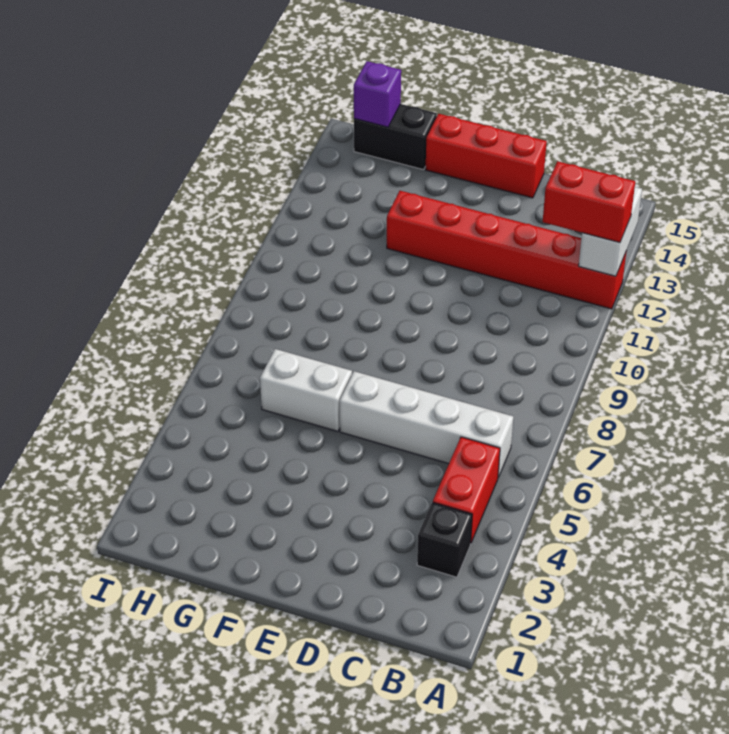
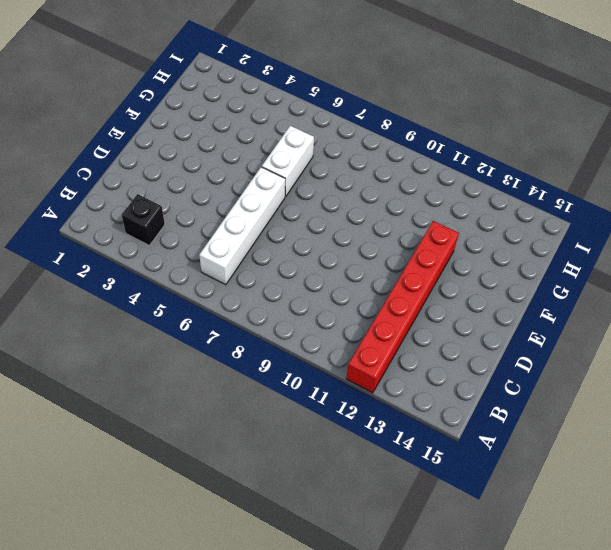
none -> red brick B4:B5 level 1
none -> red brick D15:F15 level 1

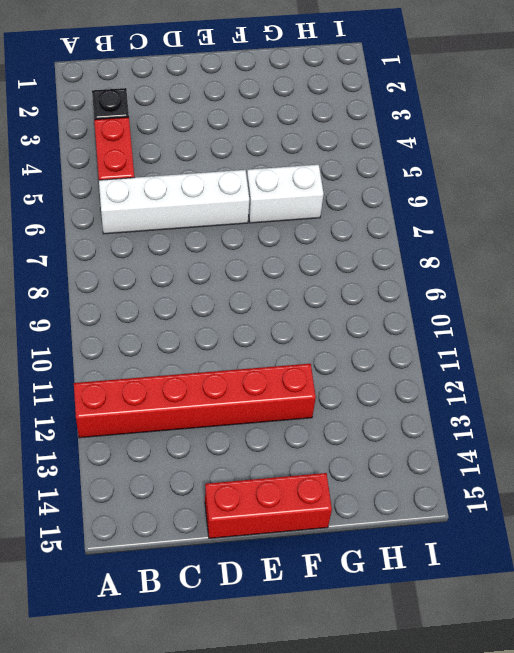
none -> black brick G15:H15 level 1
none -> white brick A12:A13 level 2

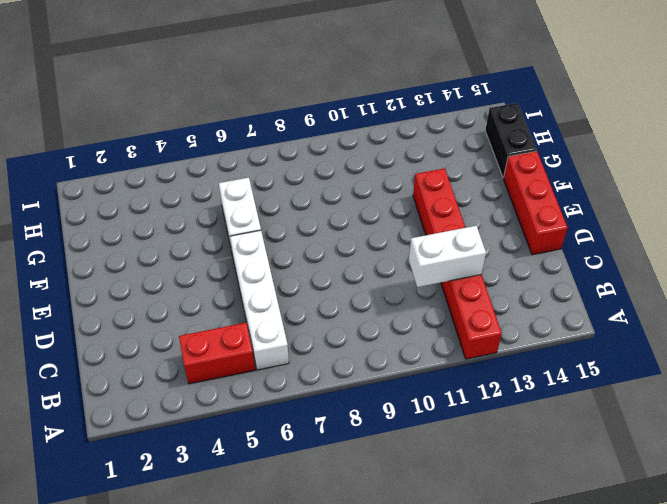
white brick C11:C12 level 2 -> white brick A12:A13 level 2
none -> black brick B3 level 1
none -> purple brick H15 level 2

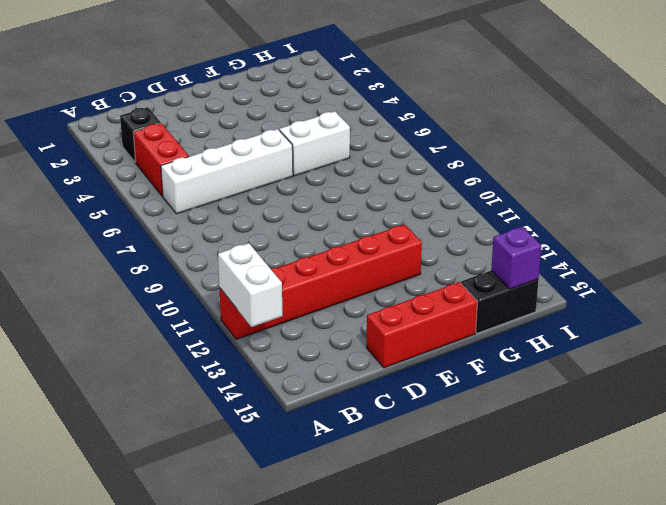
none -> red brick A12:B12 level 3

